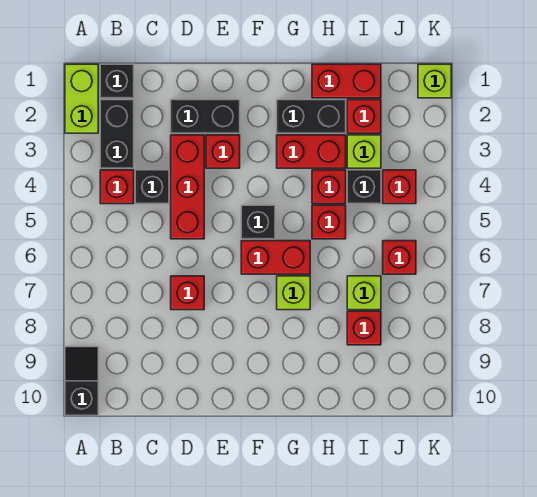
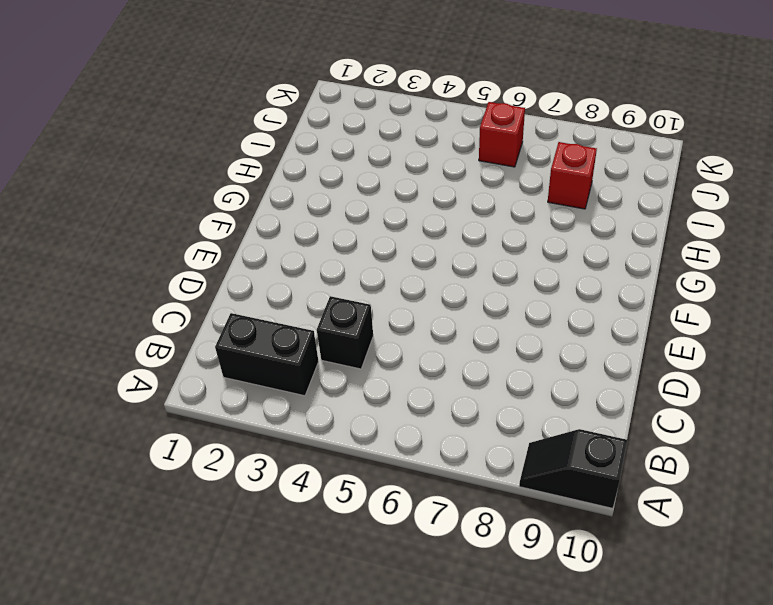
none -> lime brick A1:A2 level 1
none -> black brick B1 level 1
none -> red brick B4 level 1

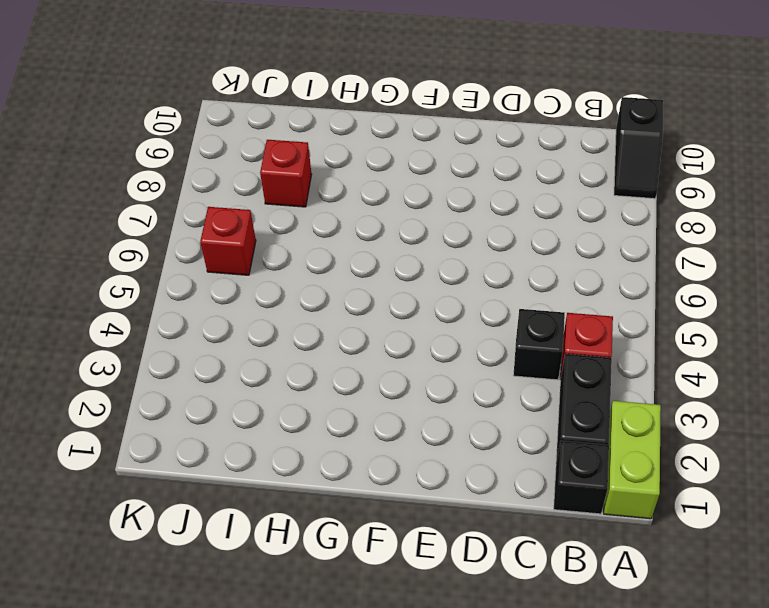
none -> black brick D2:E2 level 1
none -> red brick D3:D5 level 1
none -> red brick D7 level 1

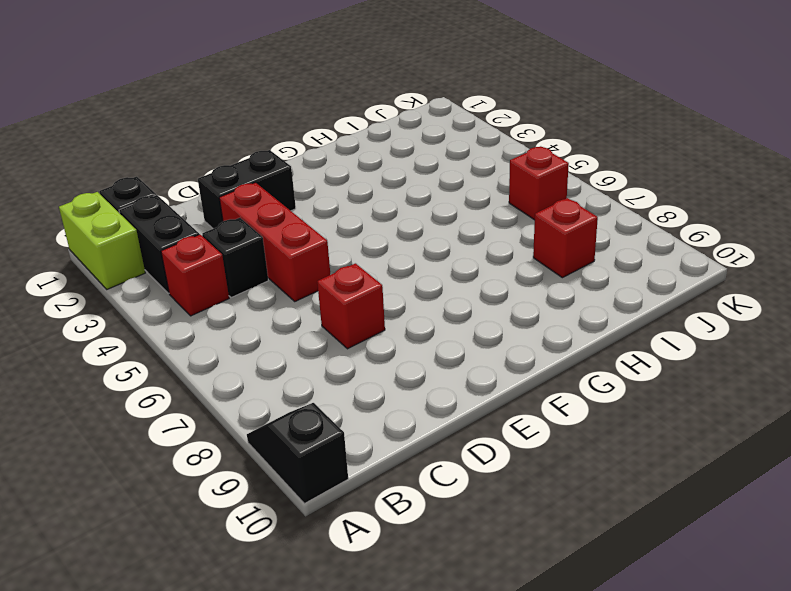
none -> red brick E3 level 1
none -> black brick F5 level 1
none -> red brick F6:G6 level 1

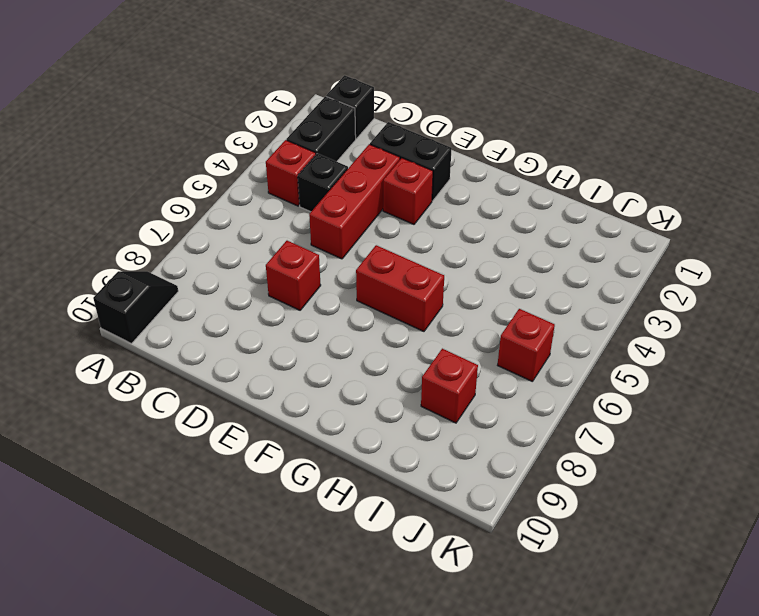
none -> lime brick A1:A2 level 1
none -> black brick F5 level 1
none -> black brick G2:H2 level 1

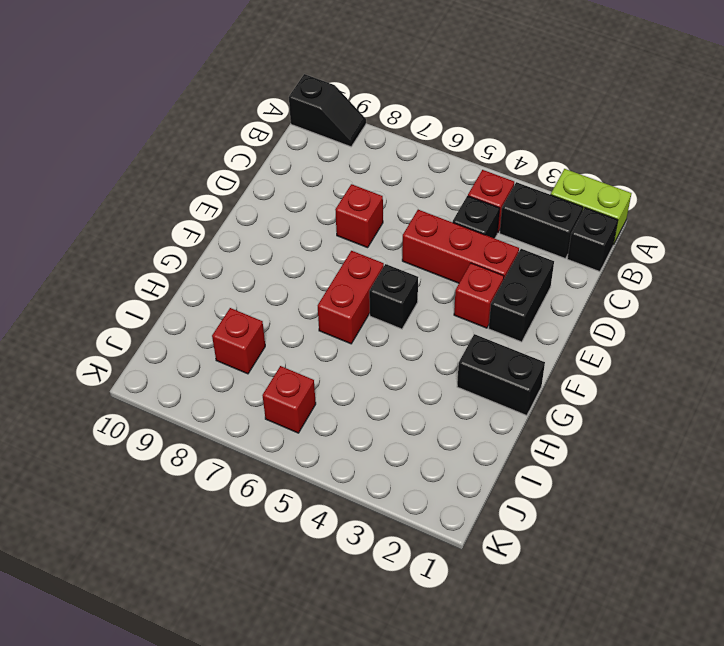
black brick G1:G2 level 1 -> black brick G2:H2 level 1
none -> red brick G3:H3 level 1
none -> lime brick G7 level 1
none -> red brick H1:I1 level 1

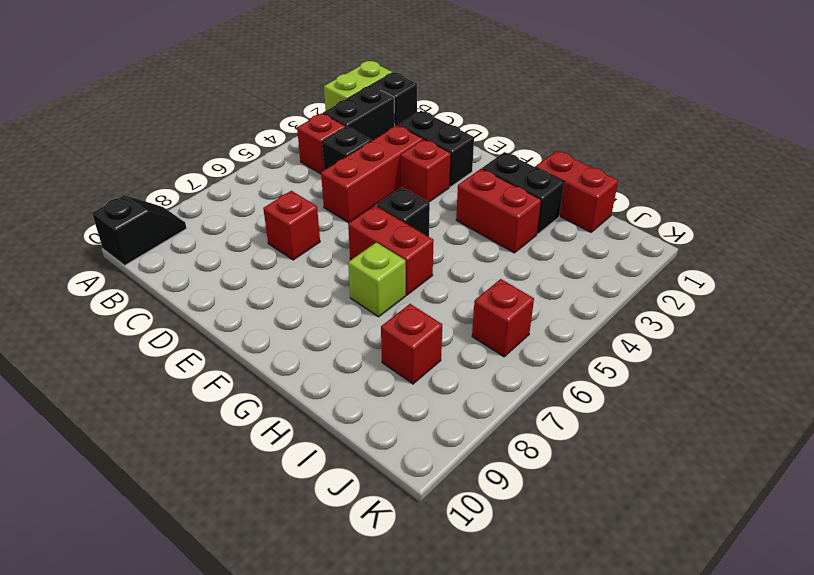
none -> red brick H4 level 1
none -> red brick H5 level 1
none -> red brick I2 level 1

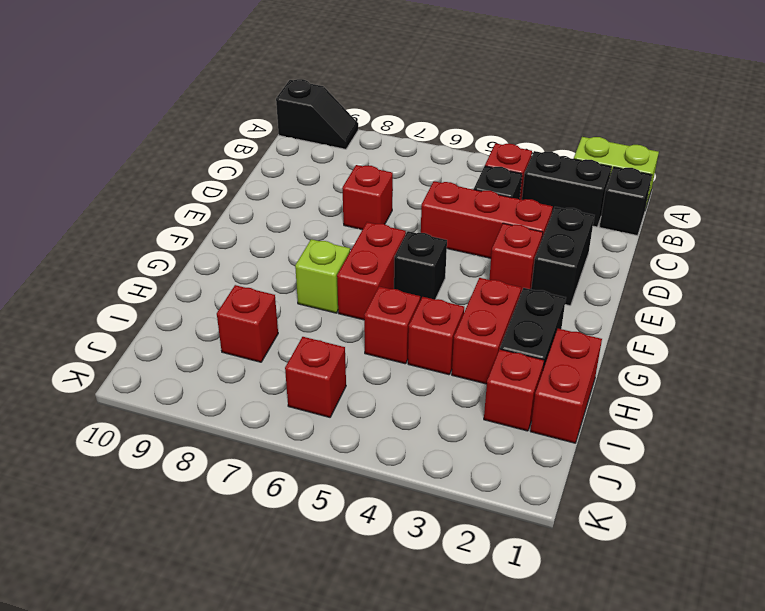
none -> lime brick I3 level 1
none -> black brick I4 level 1
none -> lime brick I7 level 1

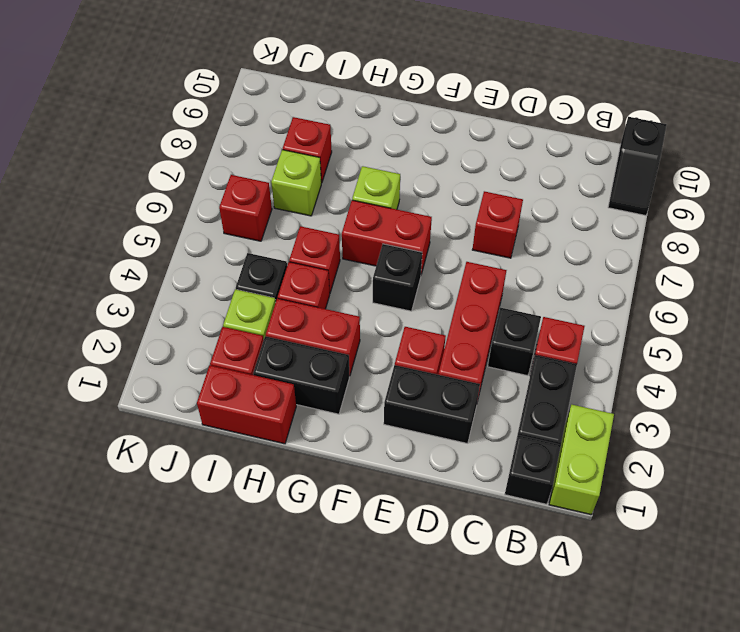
none -> red brick J4 level 1
none -> lime brick K1 level 1

